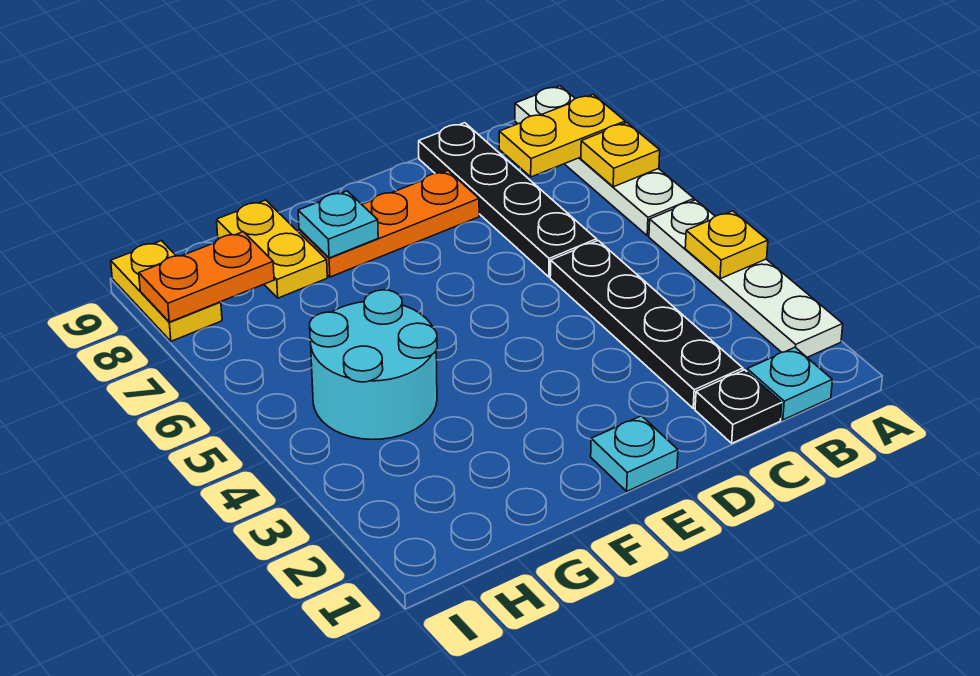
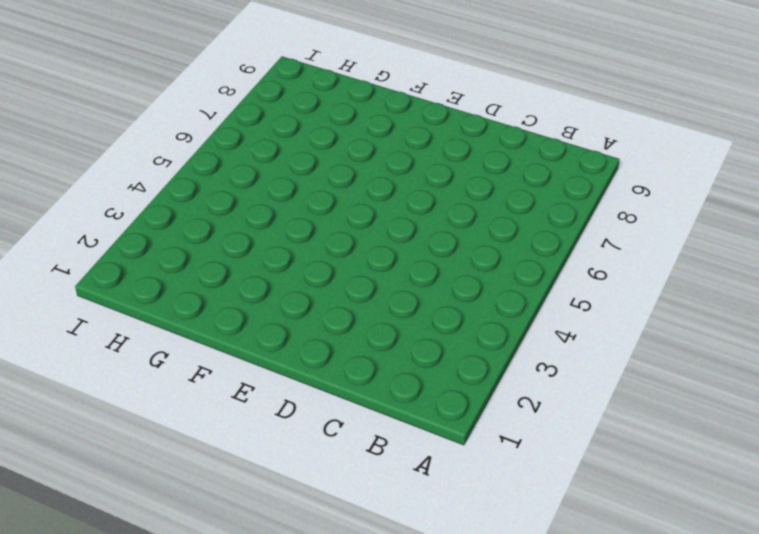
none -> white plate A2:A5 level 1
none -> white plate A6:A9 level 1
none -> cyan plate B1 level 1

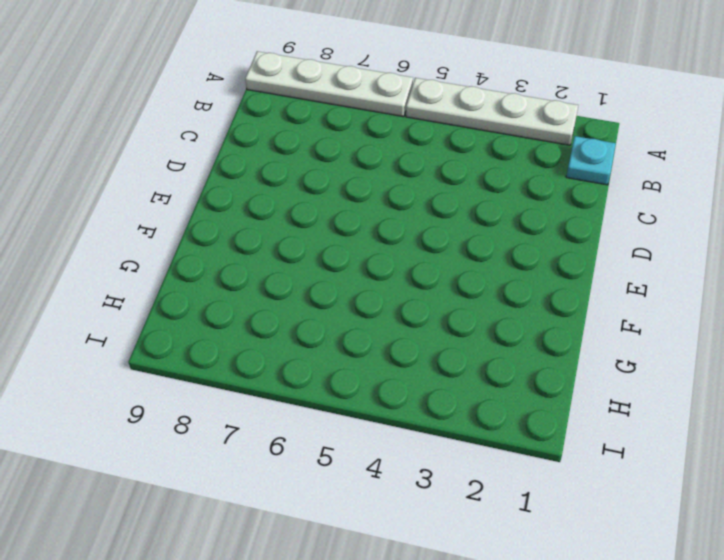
none -> black plate C1 level 1
none -> black plate C2:C5 level 1
none -> black plate C6:C9 level 1

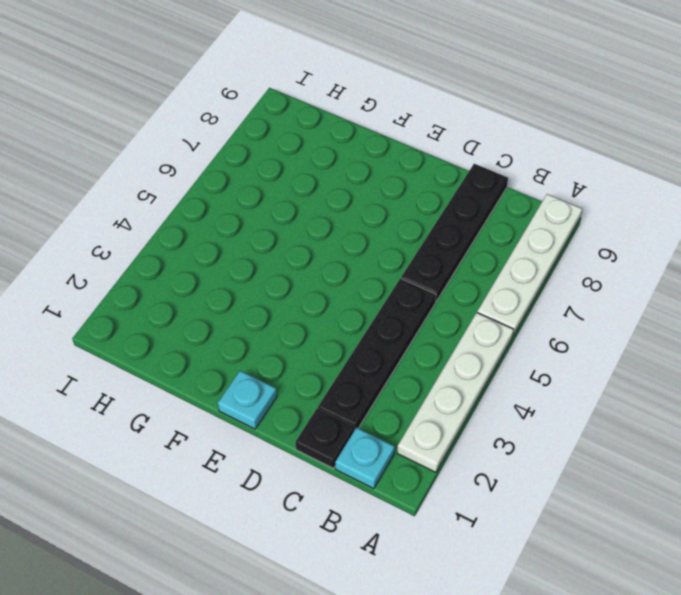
none -> orange plate D8:F8 level 1
none -> cyan round brick G4:H5 level 1
none -> yellow plate G8:G9 level 1

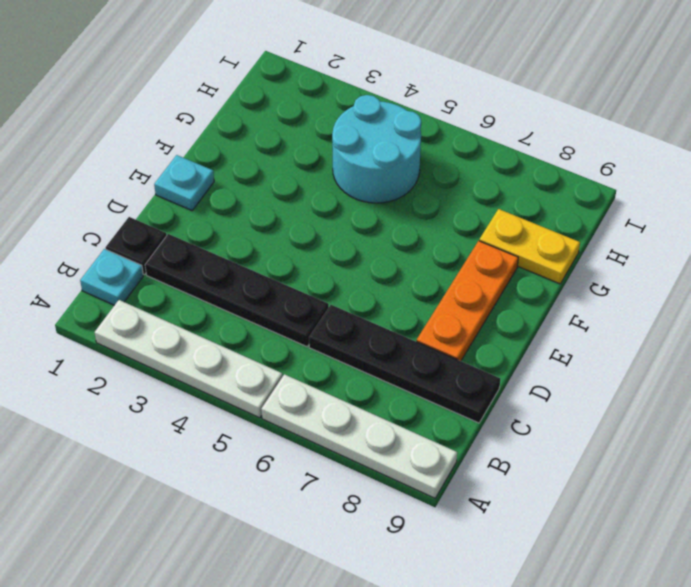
none -> yellow plate I8:I9 level 1
none -> yellow plate A4 level 2
none -> yellow plate A7 level 2

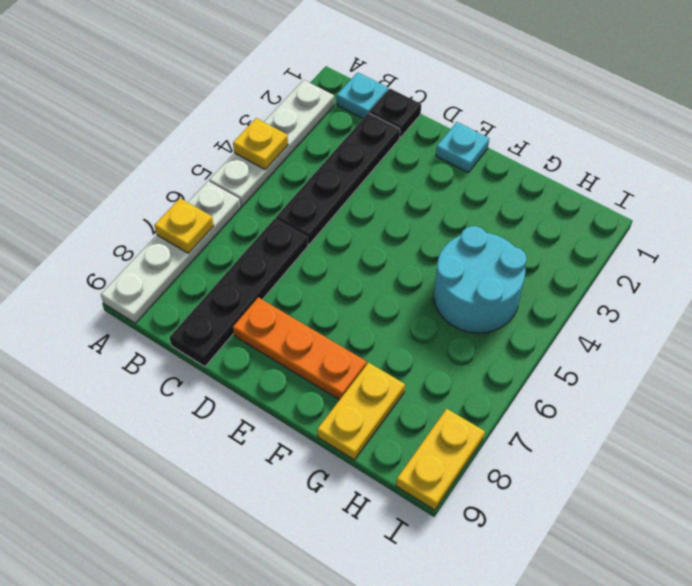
none -> yellow plate A8:B8 level 2
none -> cyan plate F8 level 2
none -> orange plate H8:I8 level 2

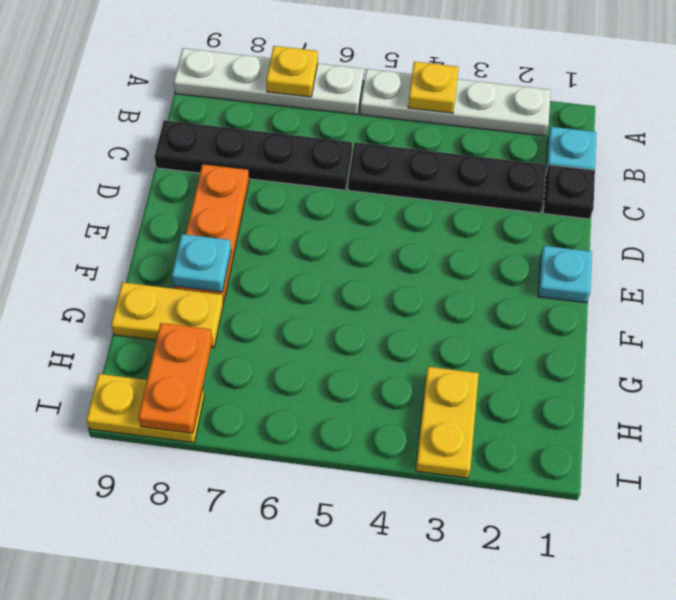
yellow plate H3:I3 level 1 -> yellow plate A8:B8 level 2
none -> cyan round brick G4:H5 level 1

